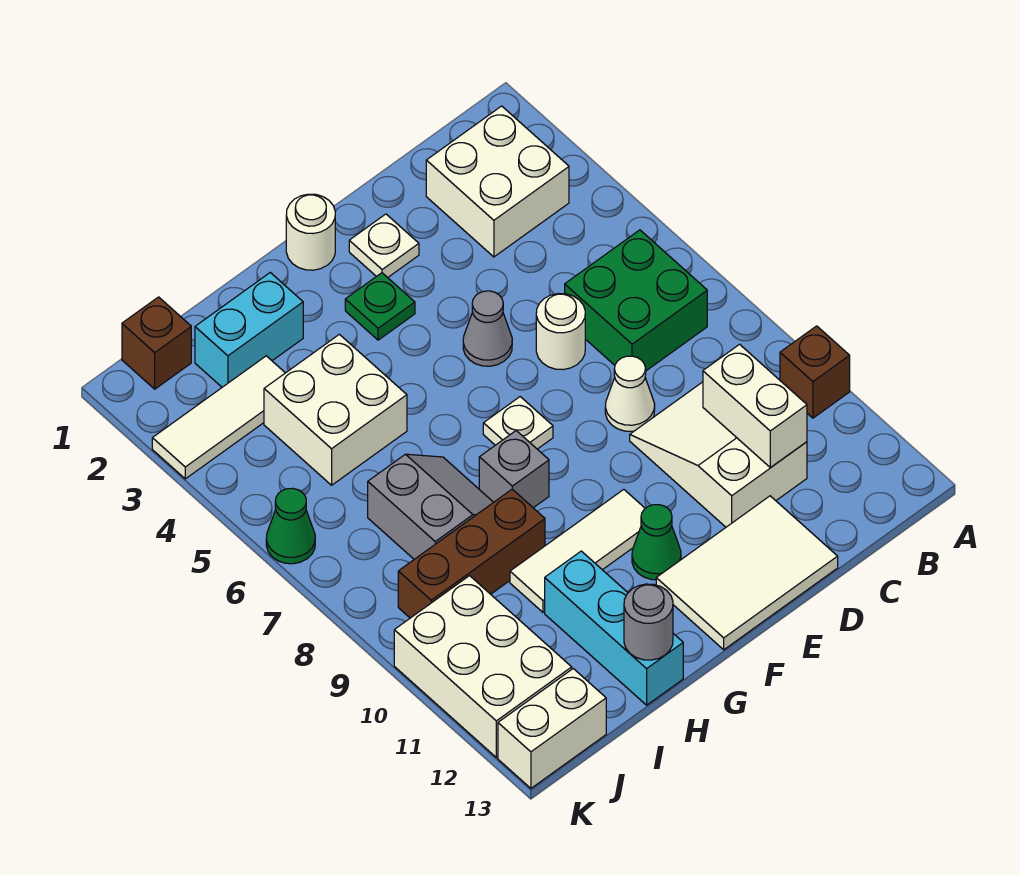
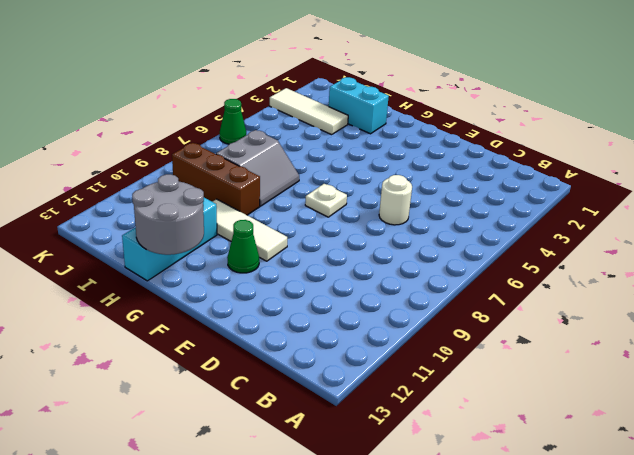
grey round brick G12:H13 level 2 -> grey round brick H13 level 2
none -> brown brick A10 level 1
none -> white brick B2:C3 level 1
none -> green brick B6:C7 level 1

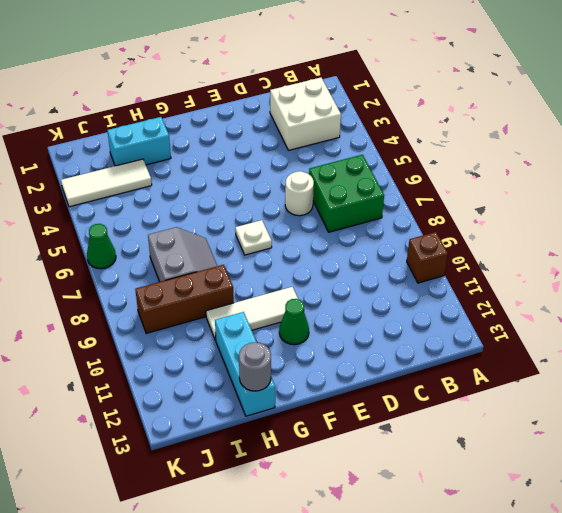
none -> white slope C9:D11 level 1 top 11
none -> white cone D8 level 1
none -> white tile D12:F13 level 1

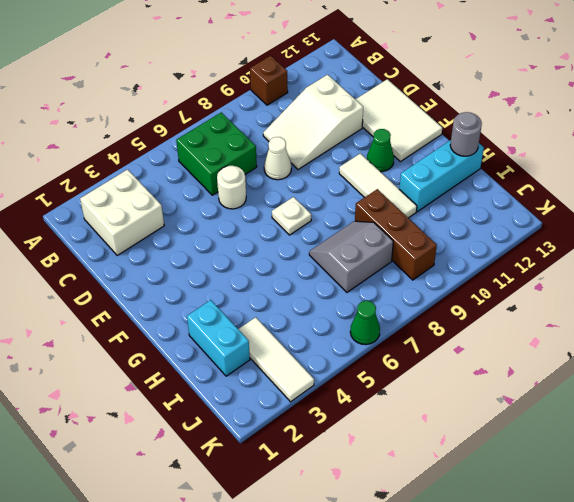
none -> white plate E2 level 1
none -> grey cone E5 level 1
none -> white round brick F1 level 1

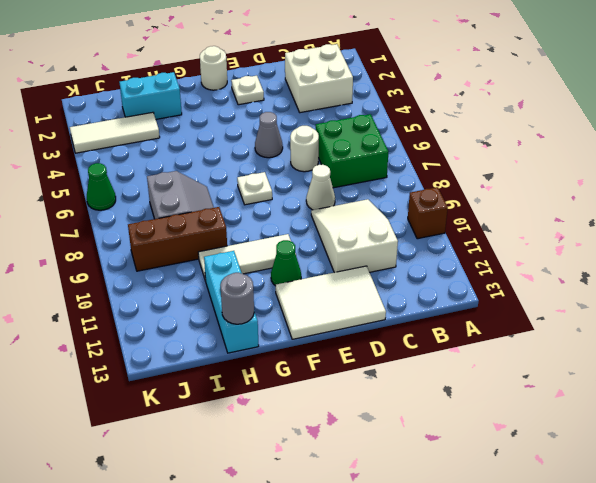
none -> green plate F3 level 1
none -> grey brick G8 level 1
none -> white brick H4:I5 level 1

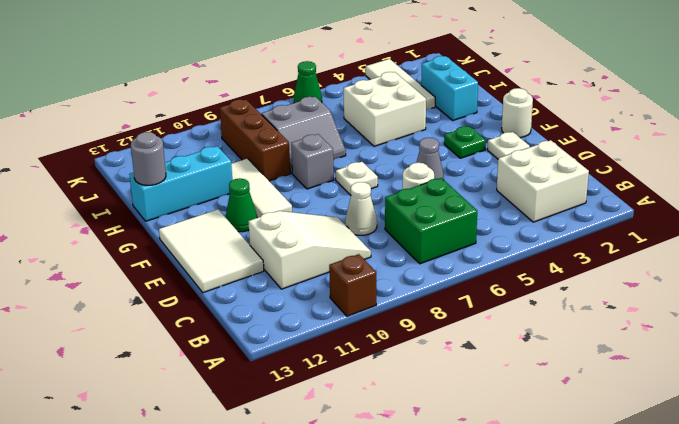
none -> brown brick J1 level 1
none -> white brick J10:K12 level 1
none -> white brick J13:K13 level 1

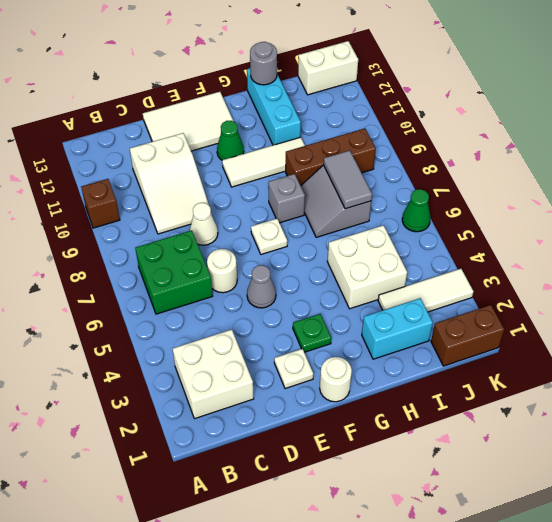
grey tile I7:I8 level 2 -> none
brown brick J1:K1 level 1 -> brown brick J1 level 1
none -> white brick J10:K12 level 1
none -> white brick C10:C11 level 2

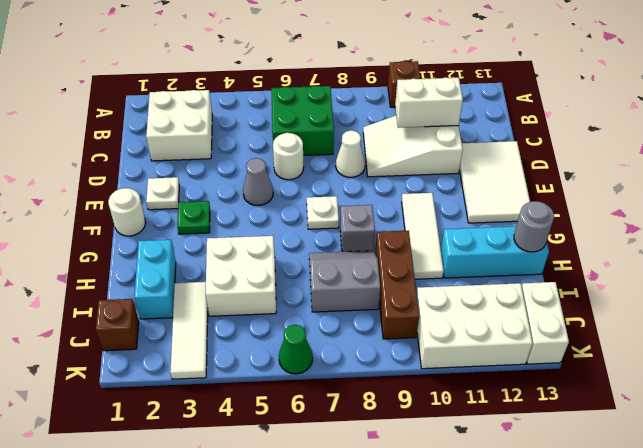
none -> green cone F11 level 1

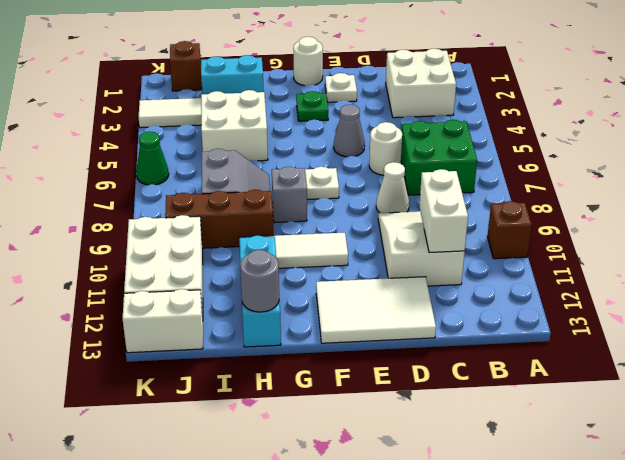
none -> green cone F11 level 1

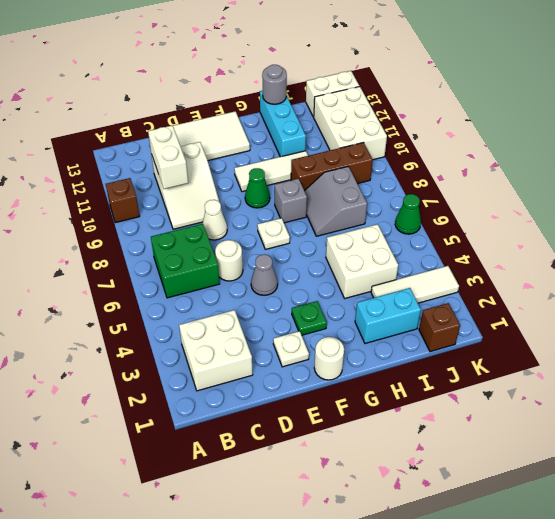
green cone F9 level 1 -> green cone F11 level 1

